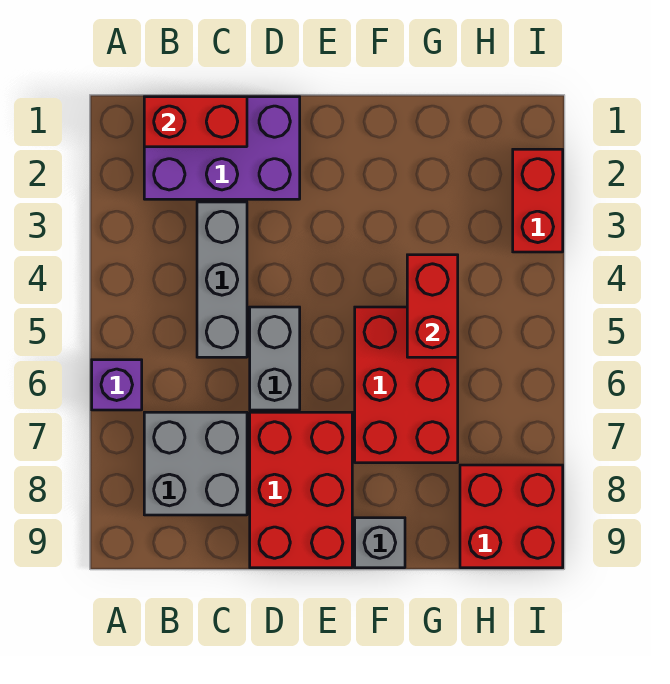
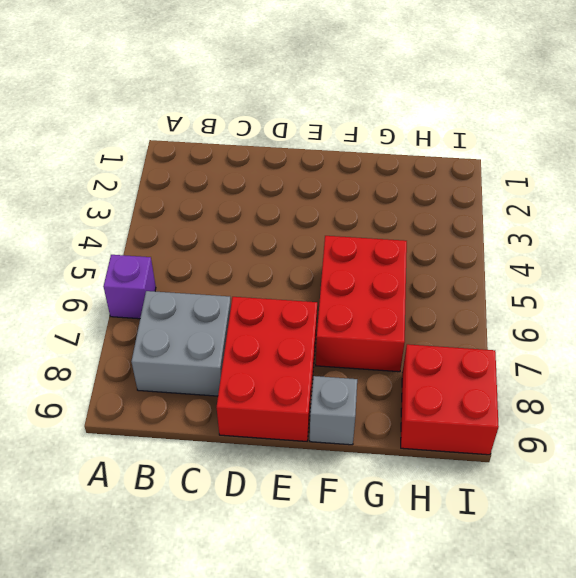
none -> purple brick B1:D2 level 1
none -> grey brick C3:C5 level 1
none -> grey brick D5:D6 level 1

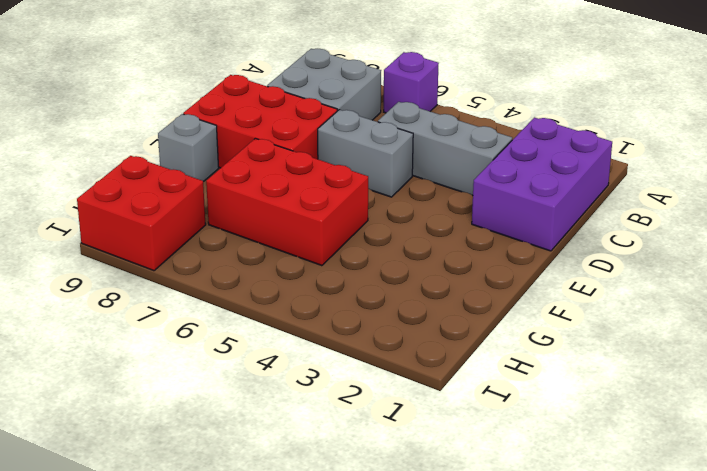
none -> red brick I2:I3 level 1
none -> red brick B1:C1 level 2
none -> red brick G4:G5 level 2

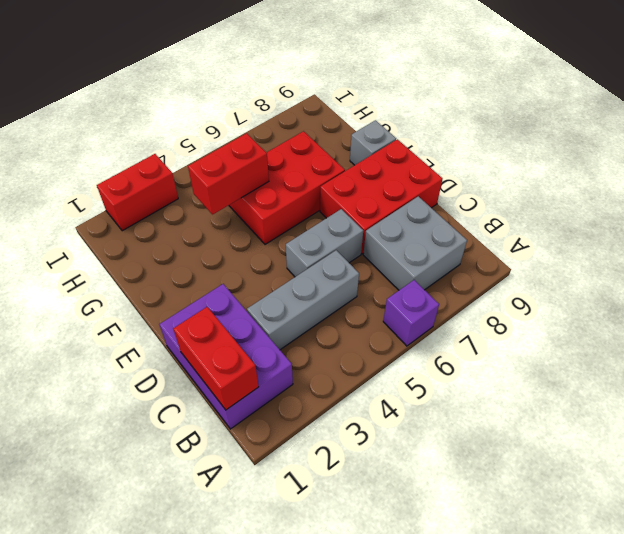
none -> red brick H8:I9 level 1

